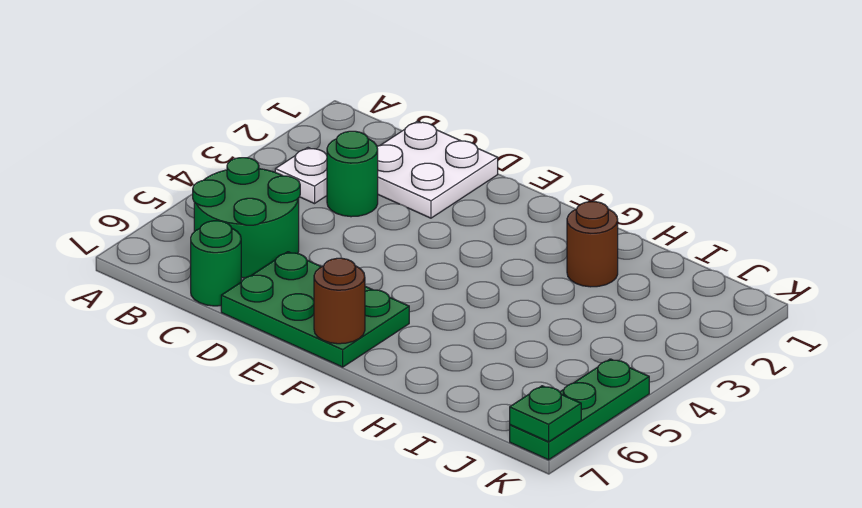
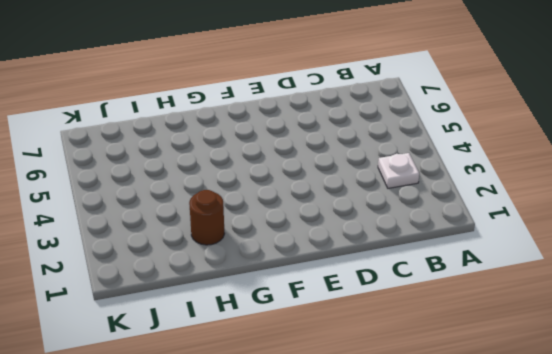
none -> green round brick B5:C6 level 1
none -> white plate C1:D2 level 1

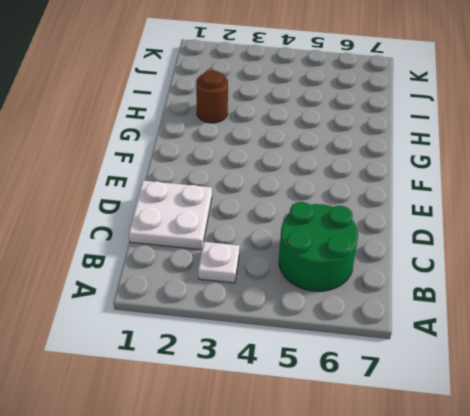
none -> green round brick C3 level 1
none -> green round brick C7 level 1

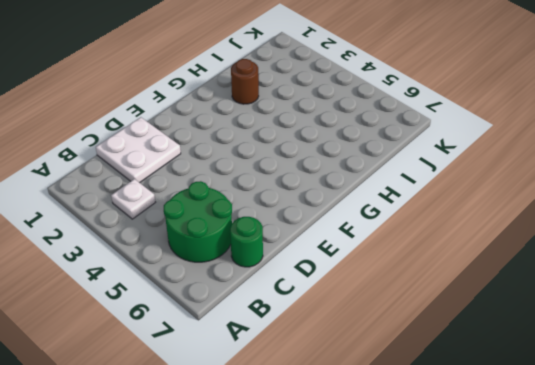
none -> green round brick C3 level 1
none -> green plate D6:F7 level 1

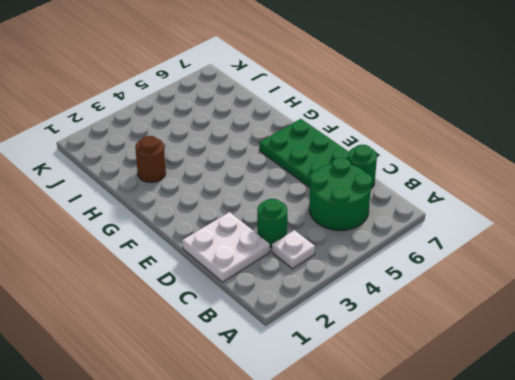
none -> green plate K5:K7 level 1
none -> brown round brick F7 level 2

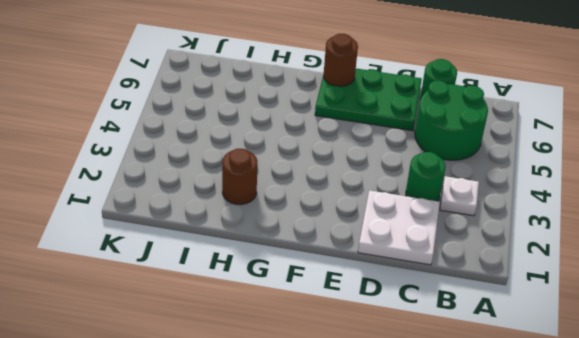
none -> green plate K5:K7 level 1
none -> green plate K7 level 2

